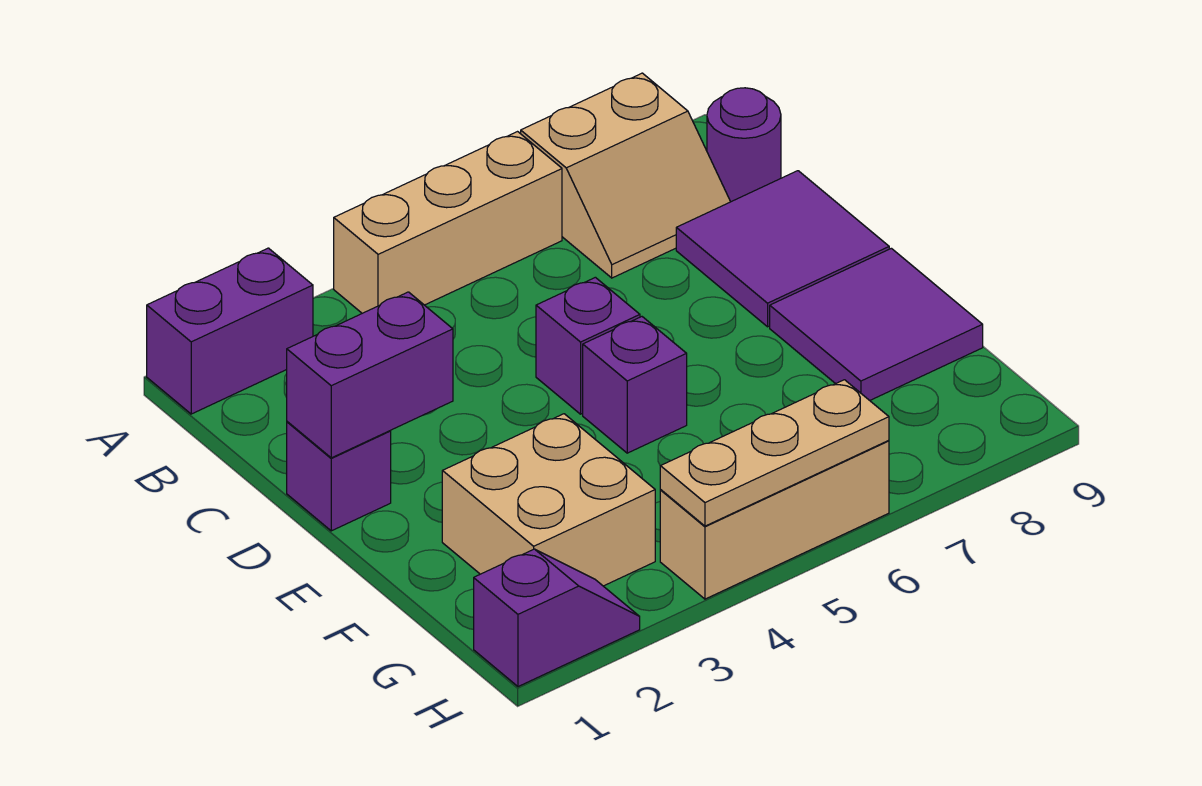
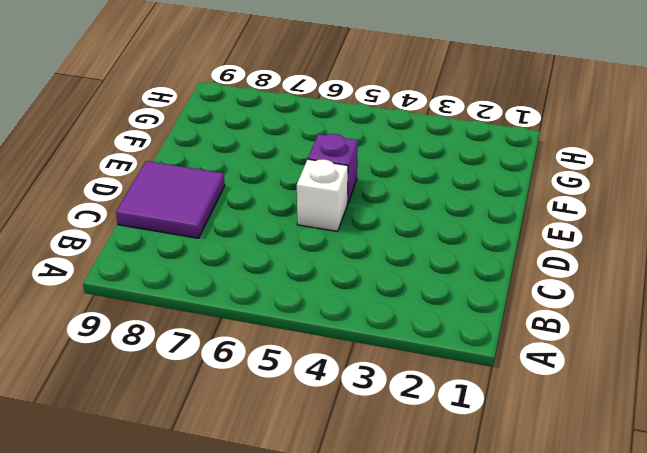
white brick D5 level 1 -> purple brick D5 level 1
none -> purple brick A1:A2 level 1
none -> tan brick A4:A6 level 1
none -> tan slope A7:B8 level 1 top A

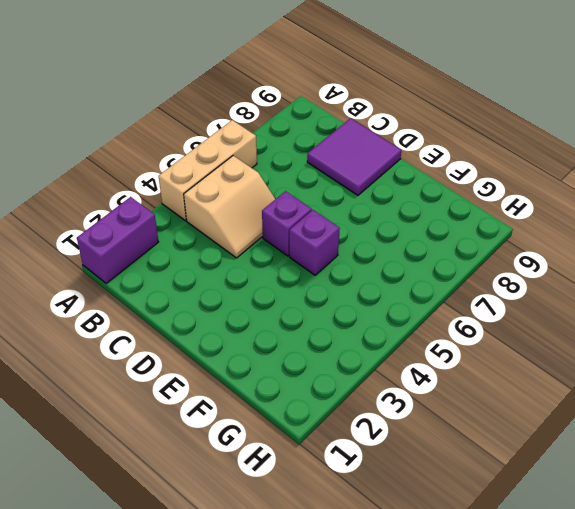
tan slope B4:C5 level 1 top B -> tan slope A7:B8 level 1 top A
none -> purple round brick B9 level 1
none -> purple brick D1 level 1
none -> purple tile E8:F9 level 1

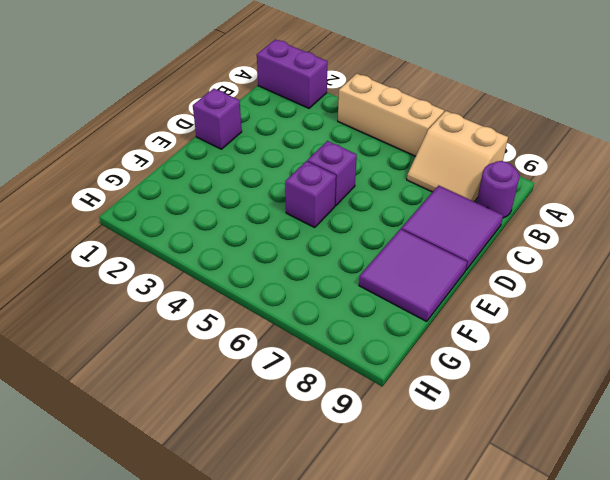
none -> tan brick F2:G3 level 1
none -> purple slope H1:H2 level 1 top 1
none -> tan brick H4:H6 level 1

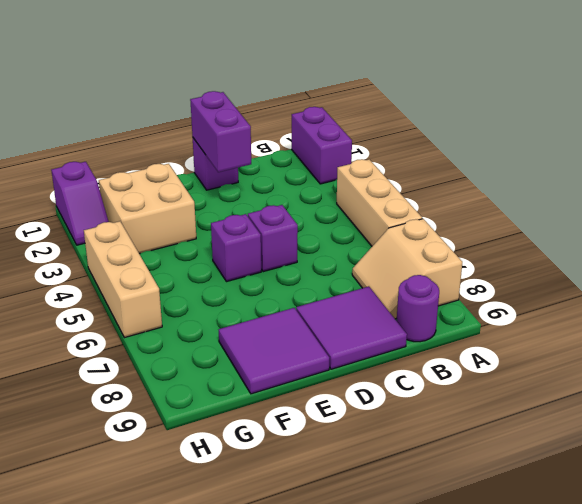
none -> tan plate H4:H6 level 2

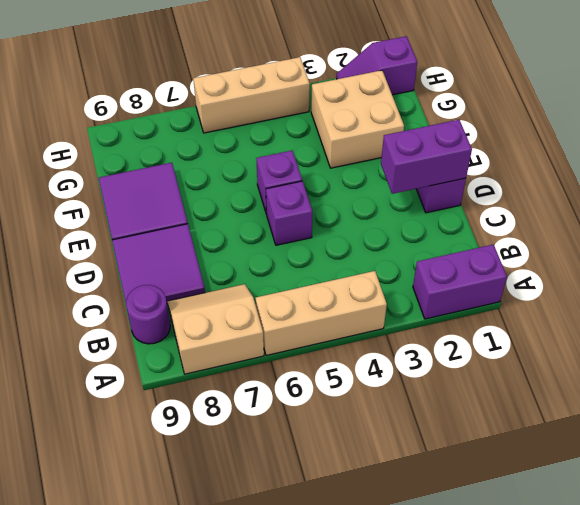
none -> tan plate H4:H6 level 2

